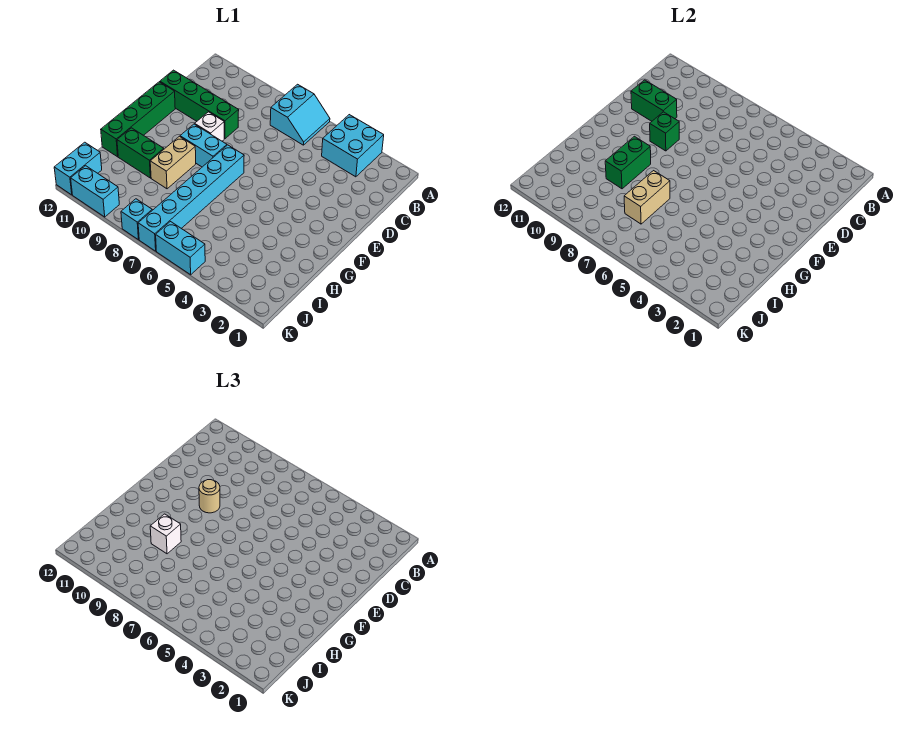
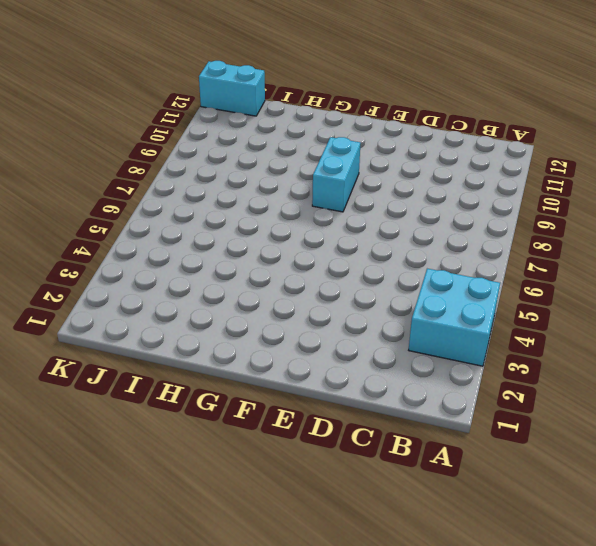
none -> cyan slope A6:B7 level 1 top 7
none -> green brick D9:D12 level 1
none -> white brick E9 level 1

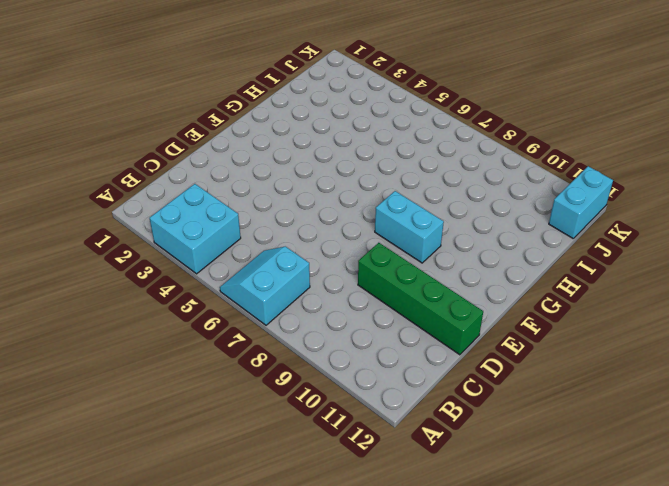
none -> white brick E9 level 1
none -> green brick E12:H12 level 1
none -> cyan brick F7:K7 level 1

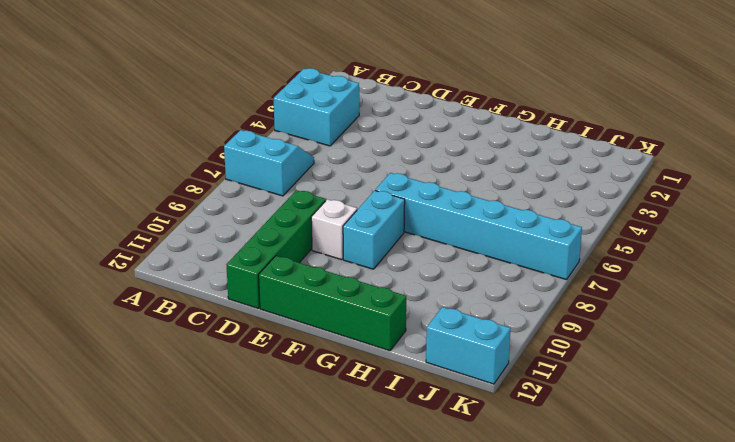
none -> tan brick G9:H9 level 1
none -> green brick H10:H11 level 1
none -> cyan brick K5:K6 level 1

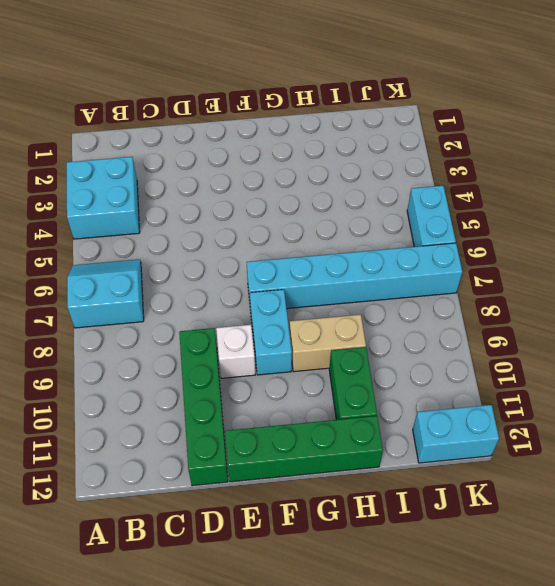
none -> cyan brick K8 level 1
none -> cyan brick K10:K11 level 1
none -> green brick D10:D11 level 2

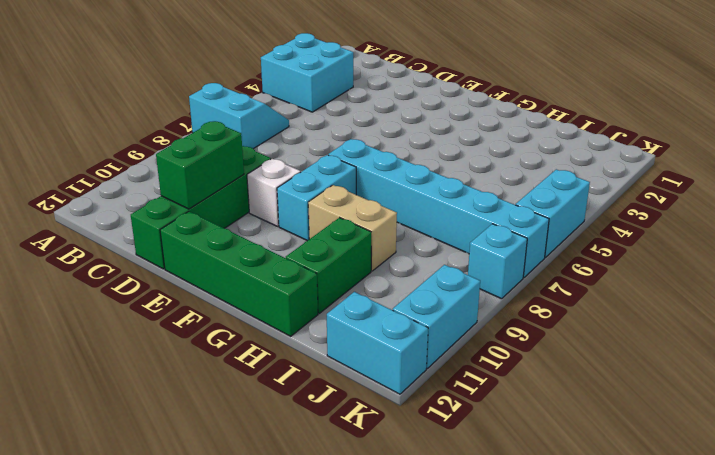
none -> green brick E9 level 2
none -> green brick G9:H9 level 2
none -> tan brick H7:I7 level 2

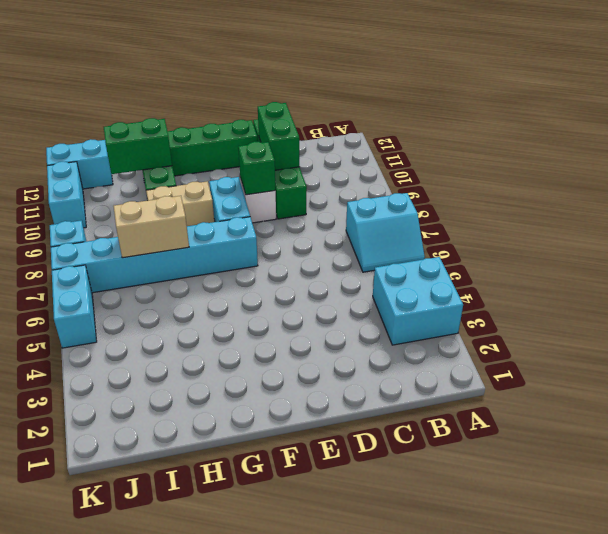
green brick H11:I11 level 2 -> green brick G9:H9 level 2
none -> tan round brick E9 level 3
none -> white brick H9 level 3

